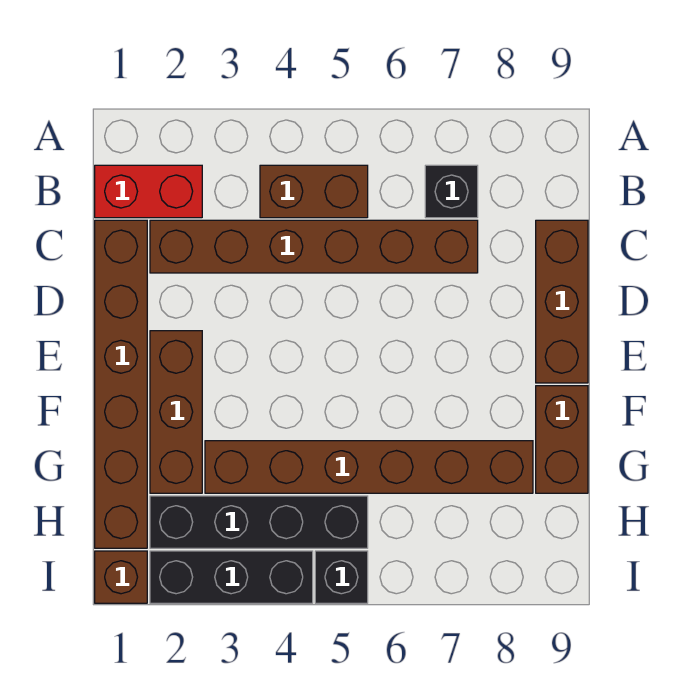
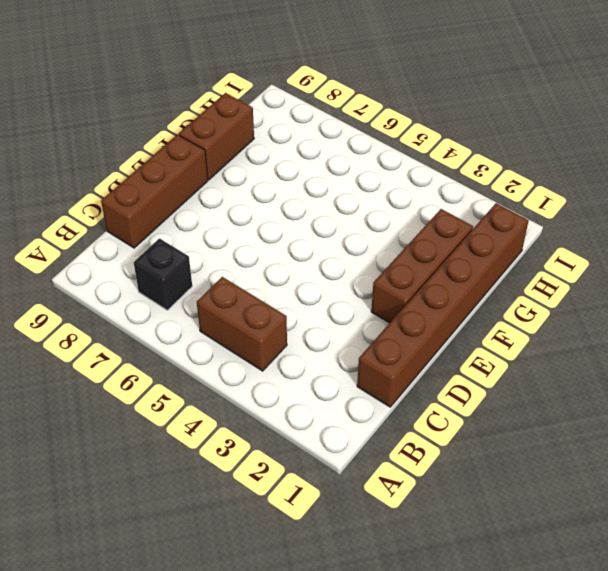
none -> red brick B1:B2 level 1
none -> brown brick C2:C7 level 1
none -> brown brick G3:G8 level 1

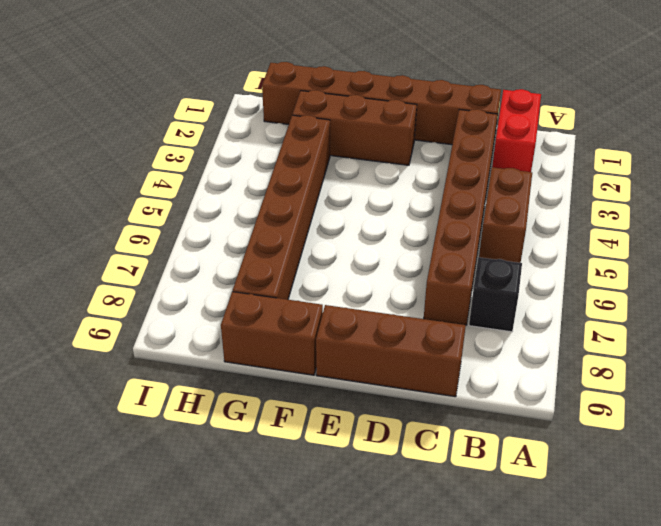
none -> black brick H2:H5 level 1
none -> brown brick I1 level 1
none -> black brick I2:I4 level 1

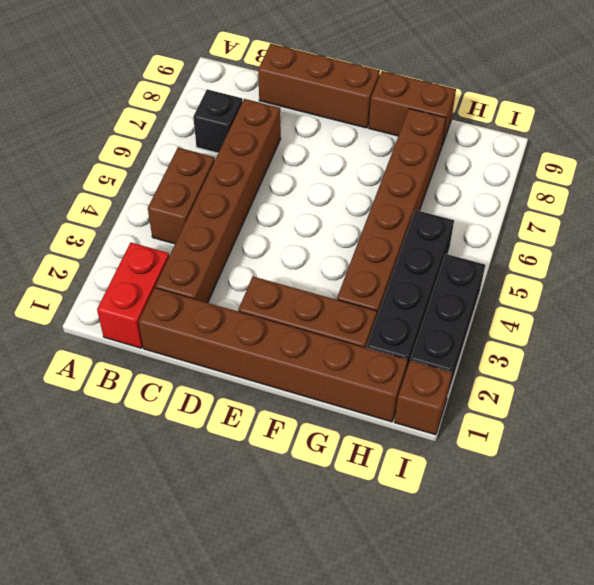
none -> black brick I5 level 1

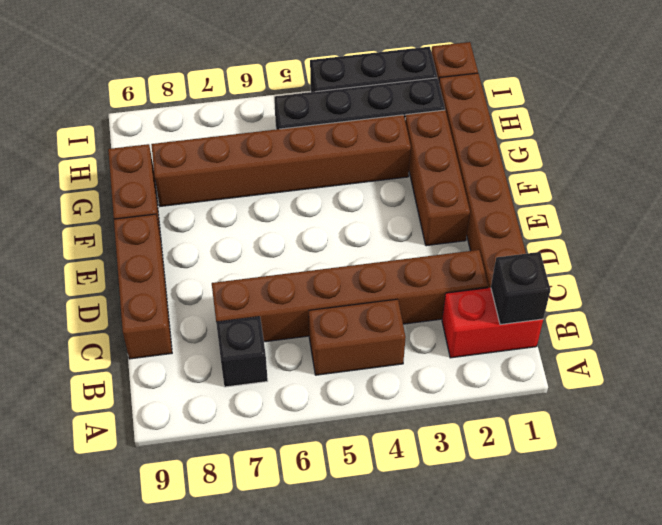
black brick B1 level 2 -> black brick I5 level 1

